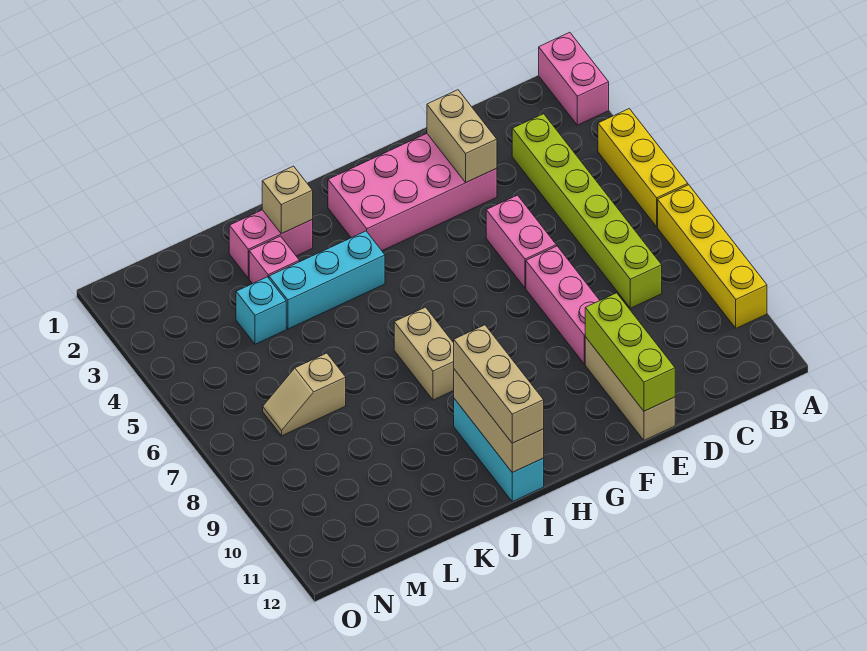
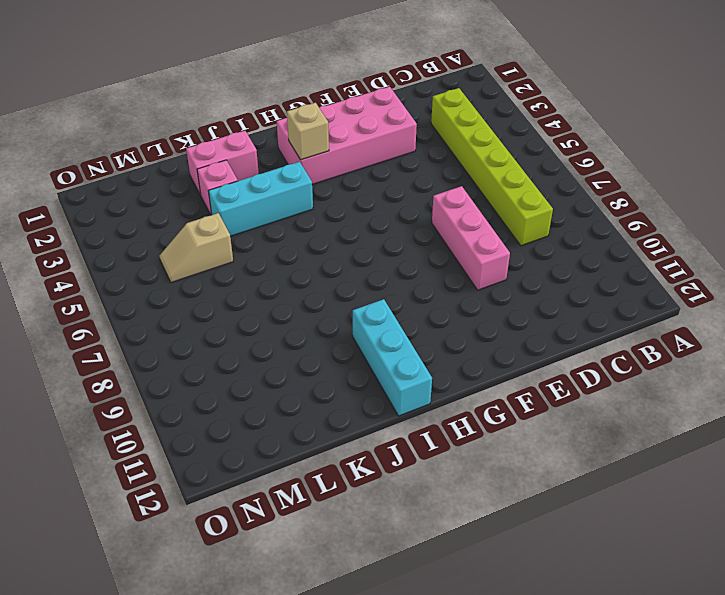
tan brick H3 level 2 -> tan brick J2 level 2
tan slope L5:M5 level 1 top L -> tan slope L7:M7 level 1 top L
none -> pink brick A1:A2 level 1
none -> yellow brick A4:A6 level 1
none -> yellow brick A7:A10 level 1

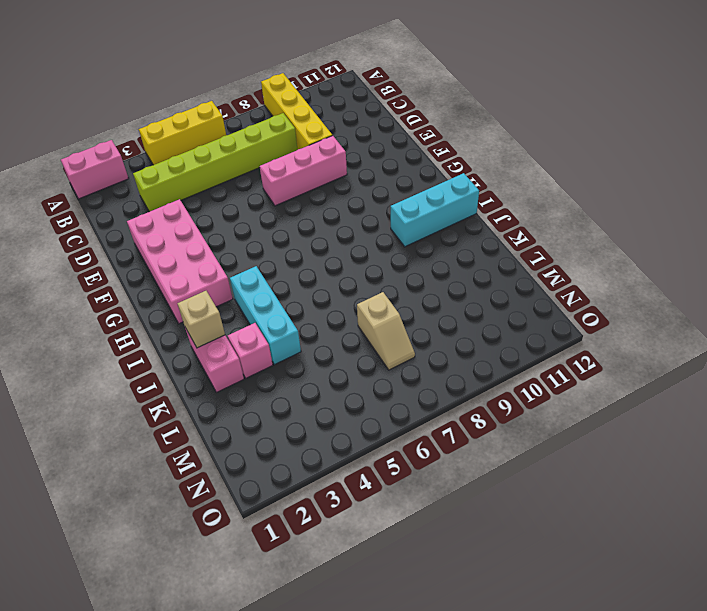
yellow brick A9:D9 level 1 -> yellow brick A7:A10 level 1
none -> pink brick E5:E6 level 1
none -> tan brick E10:E12 level 1
none -> tan brick I7:I8 level 1

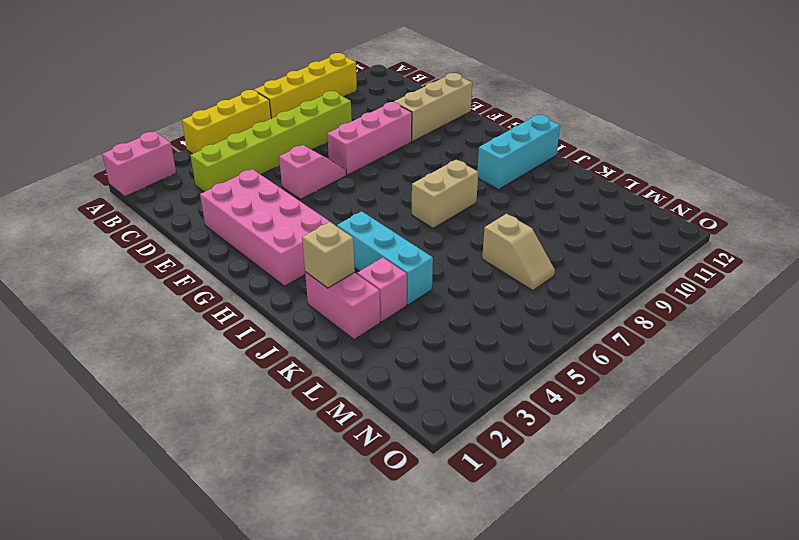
pink slope E5:E6 level 1 top 5 -> pink brick E5:E6 level 1
none -> cyan brick L4 level 1
none -> tan brick E2:E3 level 2
none -> lime brick E10:E12 level 2

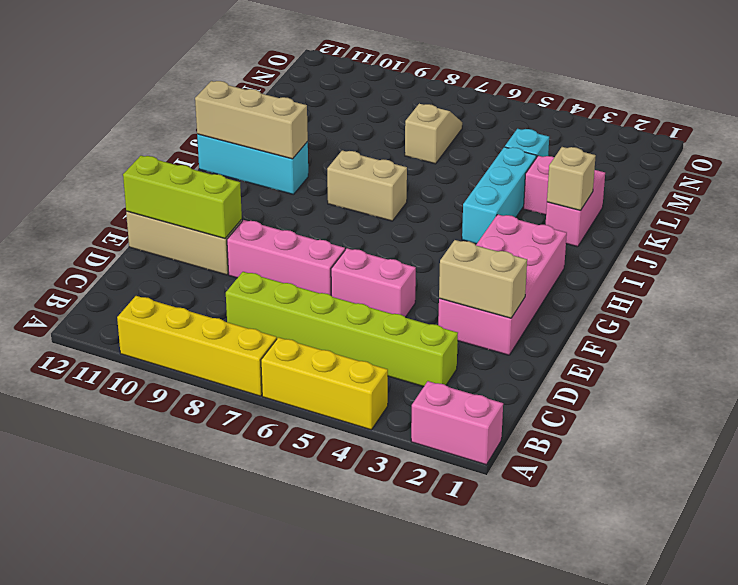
none -> tan brick I10:I12 level 3

